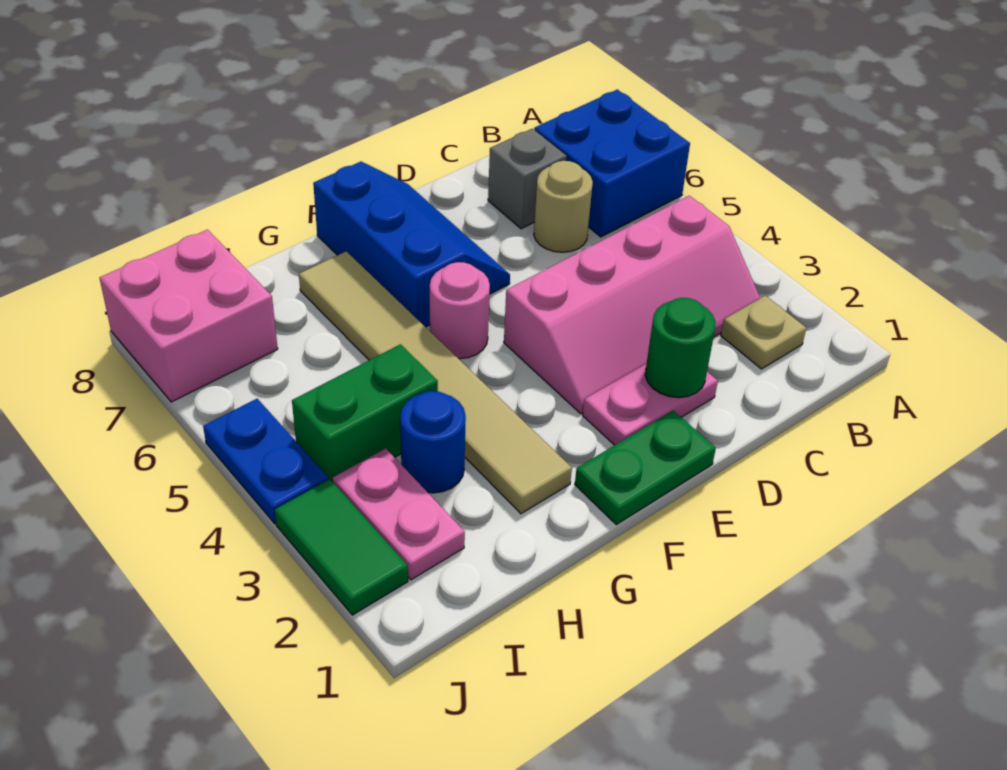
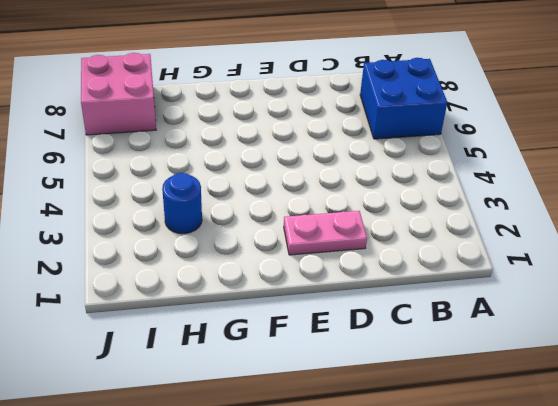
none -> tan plate B2 level 1
none -> pink slope B3:E4 level 1 top 4
none -> tan round brick C6 level 1

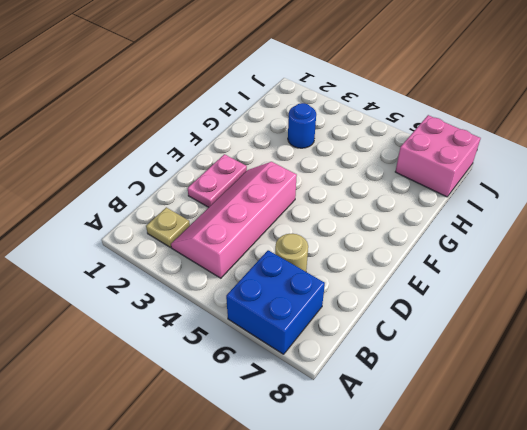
none -> grey brick C7 level 1
none -> green plate E1:F1 level 1
none -> blue slope E6:F8 level 1 top F

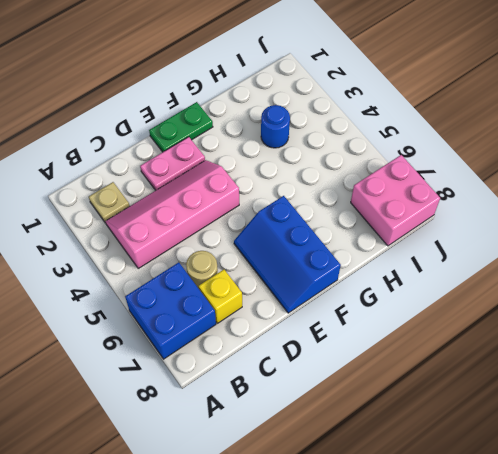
yellow brick C7 level 1 -> grey brick C7 level 1
none -> pink round brick F5 level 1
none -> tan tile G2:G7 level 1
none -> green brick H4:I4 level 1

